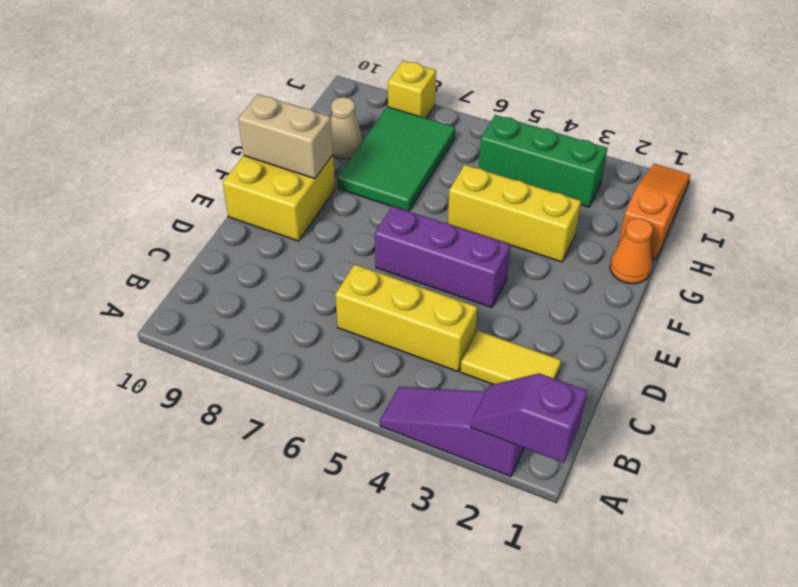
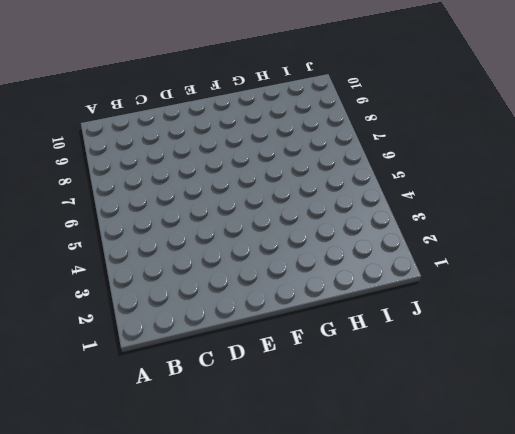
none -> purple slope A2:A4 level 1 top 2
none -> yellow tile C2:C3 level 1
none -> yellow brick C4:C6 level 1

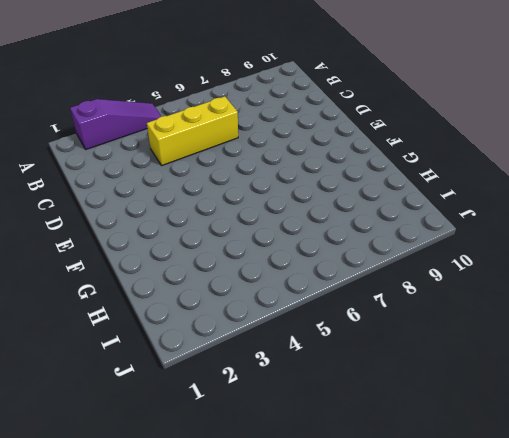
none -> yellow tile C2:C3 level 1
none -> purple brick E4:E6 level 1
none -> yellow brick E9:F10 level 1

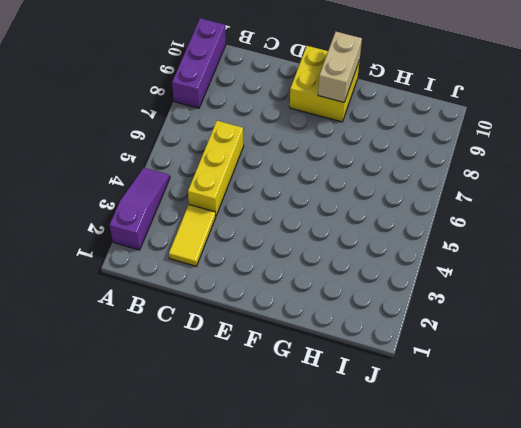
purple brick A8:A10 level 1 -> purple brick E4:E6 level 1
none -> orange cone G1 level 1
none -> yellow brick G3:G5 level 1
none -> green tile G7:I8 level 1

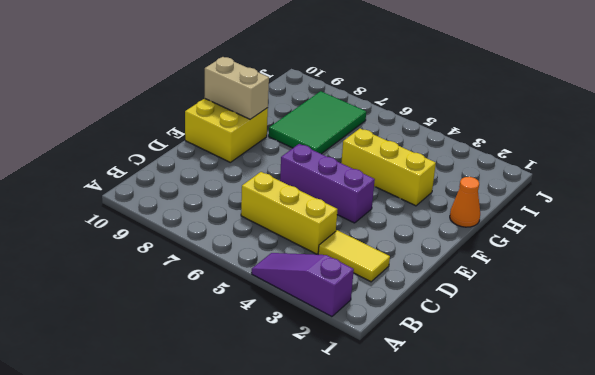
none -> orange slope H1:J1 level 1 top H
none -> tan cone H9 level 1
none -> green brick I3:I5 level 1

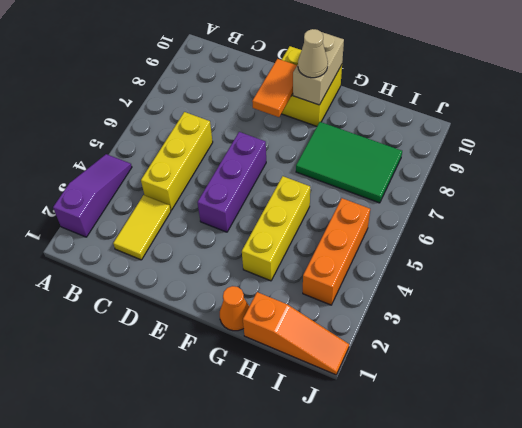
orange tile E8:E9 level 2 -> none
tan cone F9 level 3 -> tan cone H9 level 1
orange brick I3:I5 level 1 -> green brick I3:I5 level 1
none -> yellow brick J8 level 1
none -> purple slope A1:A2 level 2 top 1

